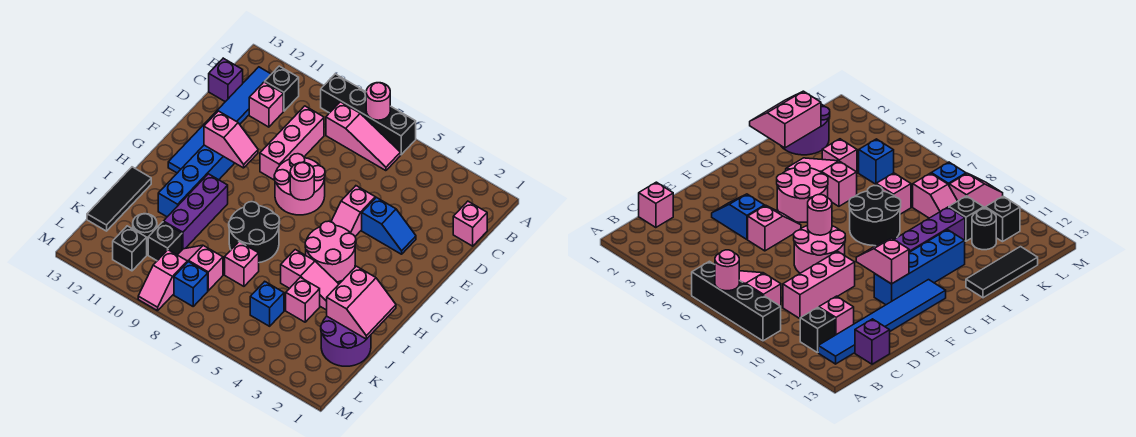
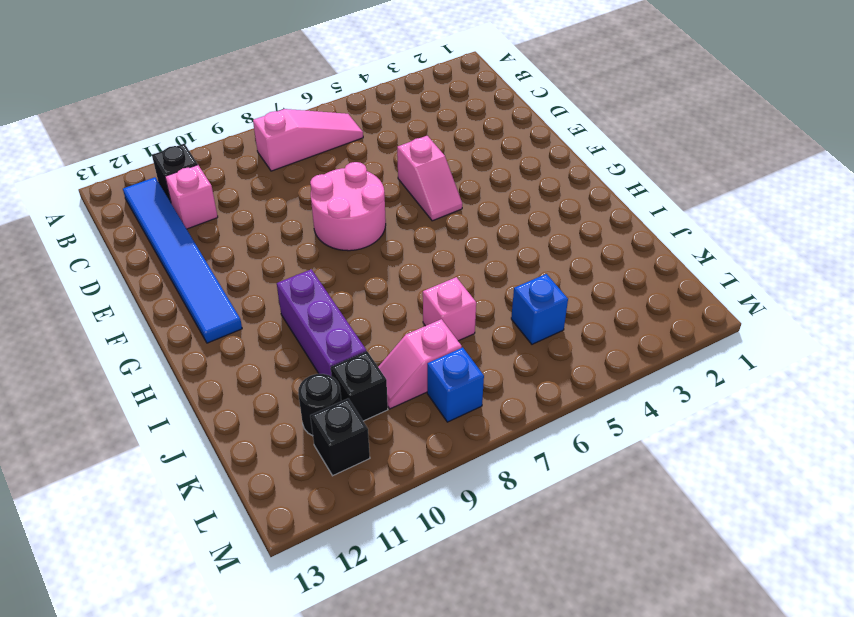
none -> black brick A6:A9 level 1
none -> pink brick C1 level 1
none -> pink brick C9:E9 level 1
none -> purple brick C13 level 1

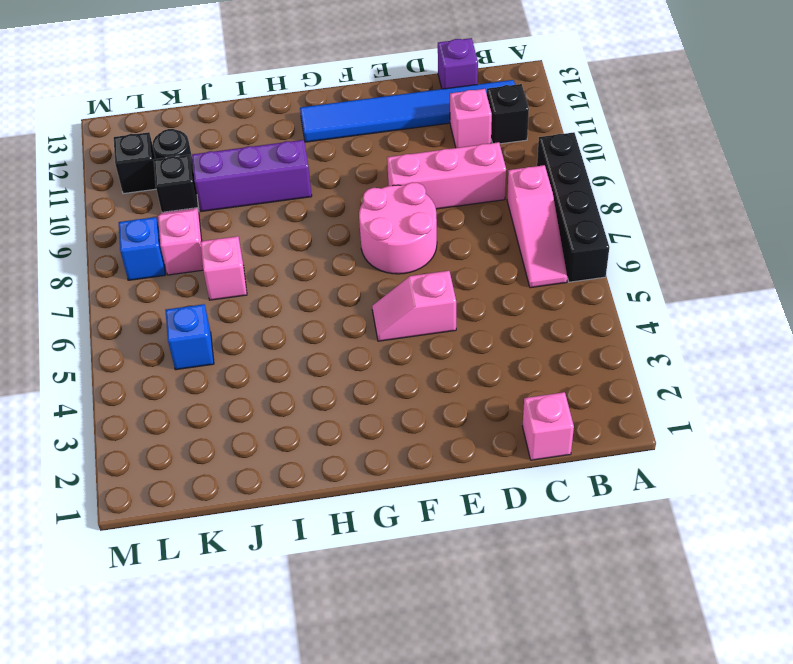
none -> blue slope E3:E4 level 1 top 4
none -> blue brick F11:I11 level 1
none -> pink round brick G4:H5 level 1
none -> black round brick H7:I8 level 1

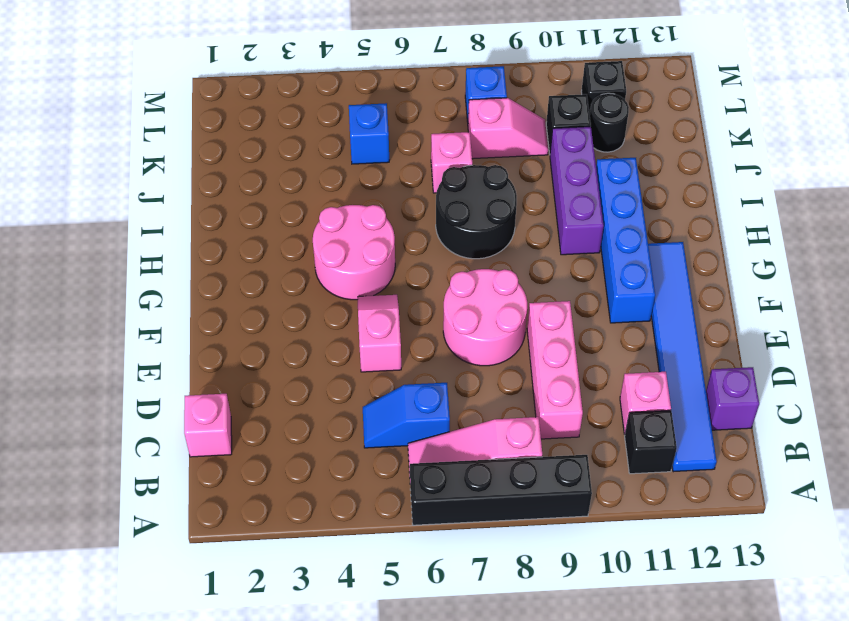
blue slope C5:C6 level 1 top 6 -> blue slope E3:E4 level 1 top 4
none -> pink slope I3:I5 level 1 top 5
none -> black tile I13:K13 level 1
none -> purple round brick J1:K2 level 1
none -> pink brick J4 level 1

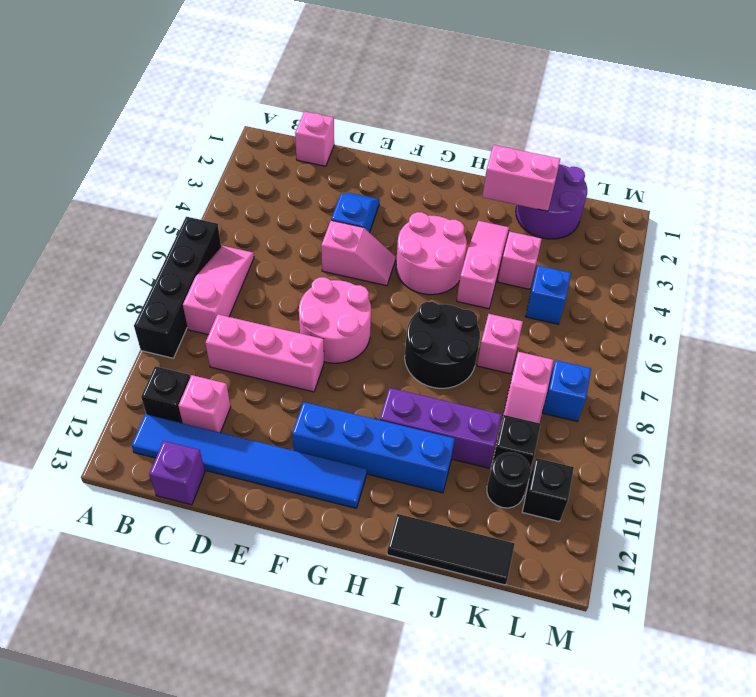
none -> pink slope L9:M9 level 1 top L
none -> pink round brick A7 level 2
none -> pink round brick F7 level 2
none -> pink slope F10:F11 level 2 top 11

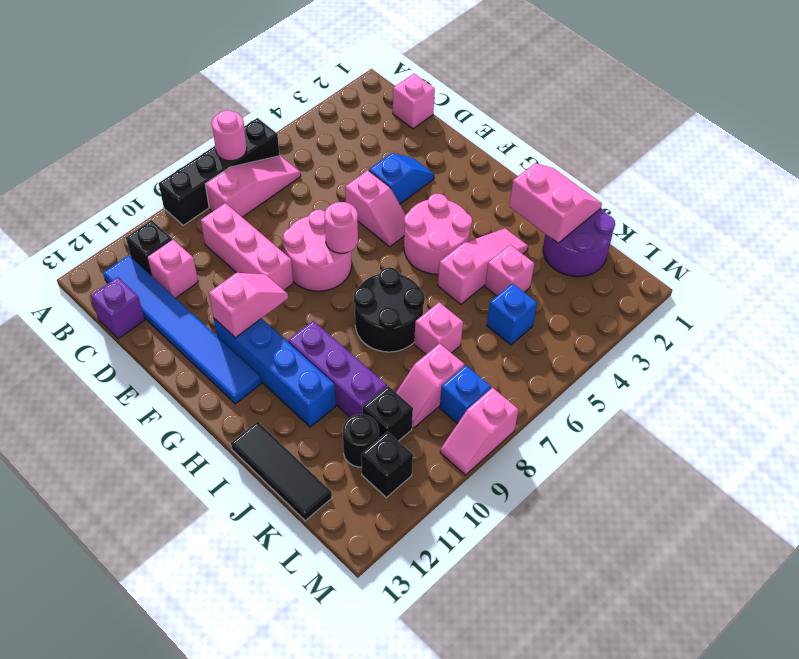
pink slope M8:M9 level 1 top 8 -> pink slope L9:M9 level 1 top L

